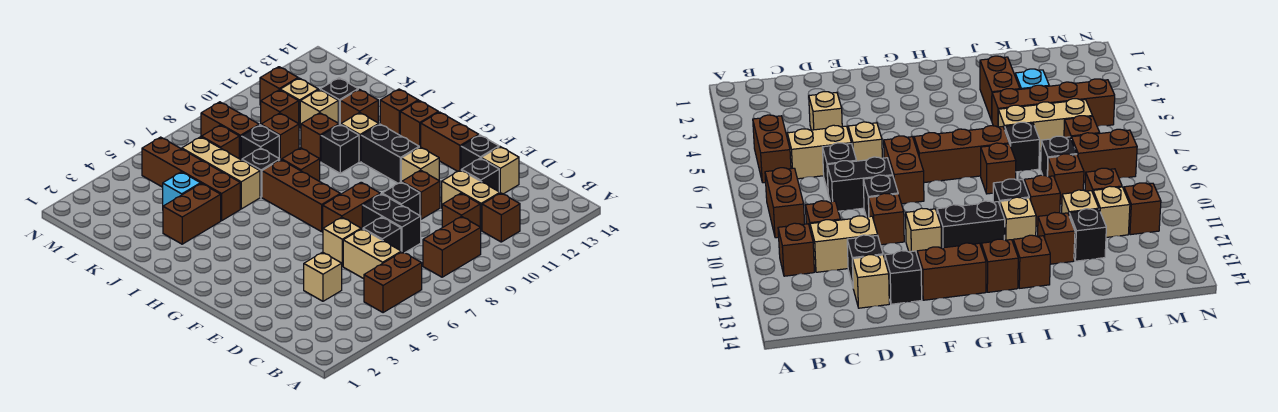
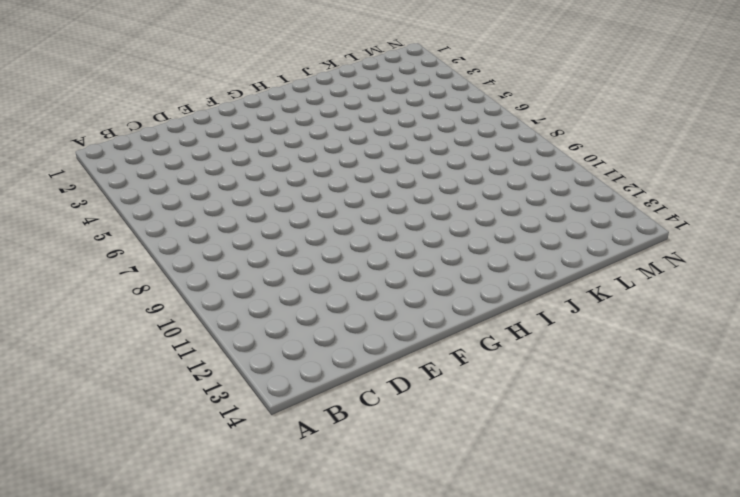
none -> brown brick B5:B6 level 1
none -> brown brick B8:B9 level 1
none -> brown brick B11 level 1
none -> tan brick C6:D6 level 1

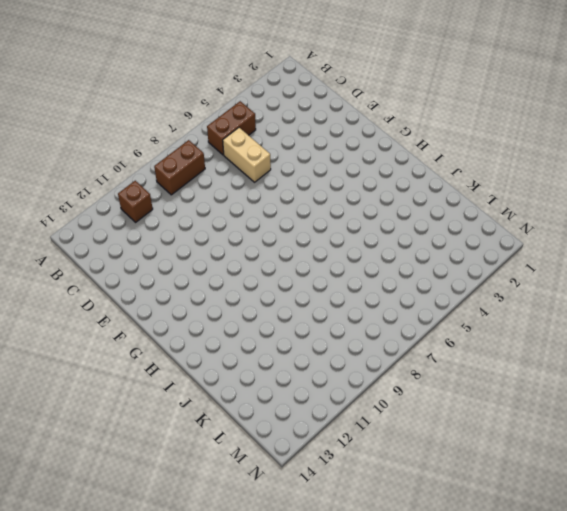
none -> brown brick C10 level 1
none -> tan brick C11:D11 level 1
none -> tan brick D4 level 1
none -> black brick D7 level 1

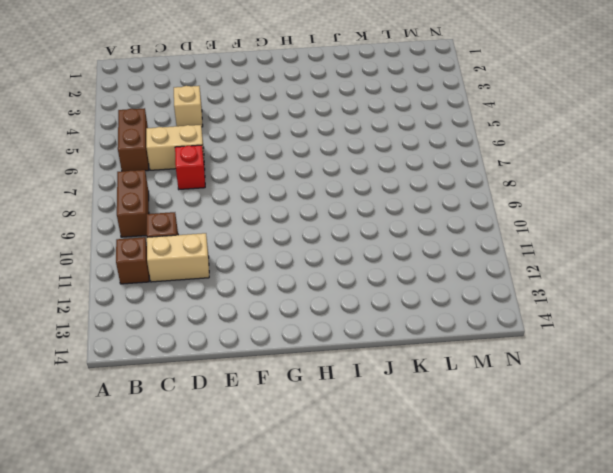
red brick D7 level 1 -> black brick D7 level 1
none -> black brick D8:E8 level 1
none -> black brick D12 level 1
none -> tan brick D13 level 1
none -> tan brick E6 level 1

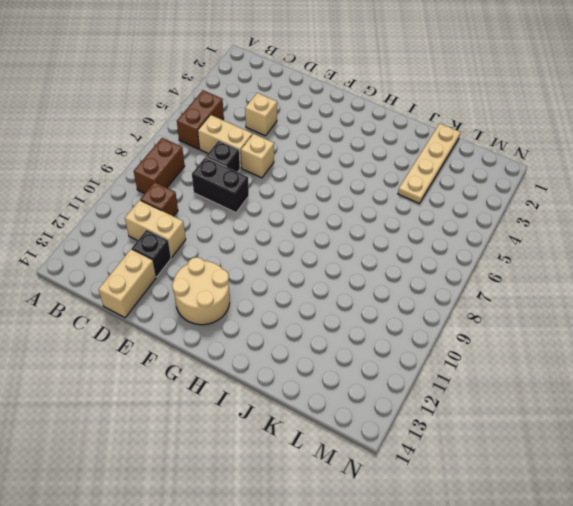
tan brick D13:D14 level 1 -> tan brick D13 level 1
tan round brick F12:G13 level 1 -> brown brick F13:G13 level 1
tan plate K1:K4 level 1 -> cyan brick K4 level 1
none -> brown brick B11 level 1
none -> black brick E9 level 1
none -> brown brick E10 level 1
none -> black brick E13 level 1

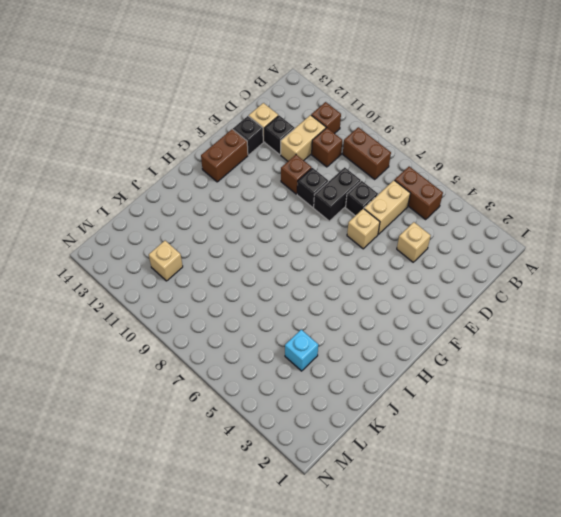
none -> brown brick F7:F8 level 1
none -> tan brick F11 level 1
none -> brown brick G7:I7 level 1
none -> black brick G11:H11 level 1

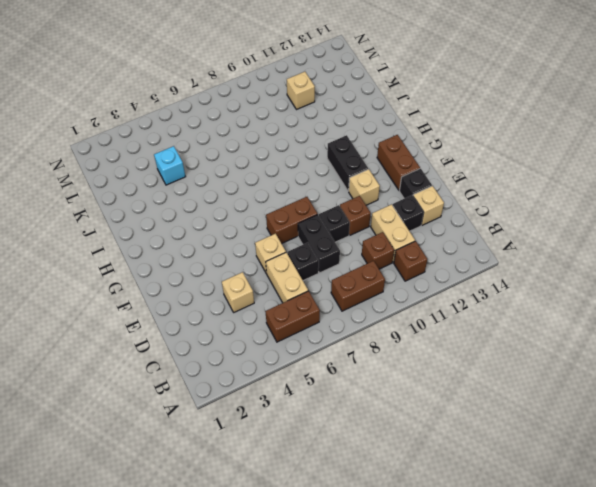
none -> brown brick G7:I7 level 1
none -> brown brick H13 level 1
none -> brown brick I8 level 1
none -> black brick I10 level 1

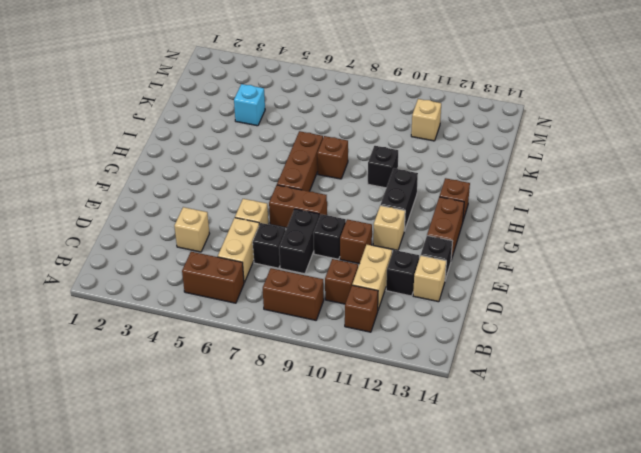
none -> tan brick I11 level 1
none -> brown brick I13 level 1
none -> brown brick J3:J4 level 1
none -> brown brick J5:M5 level 1

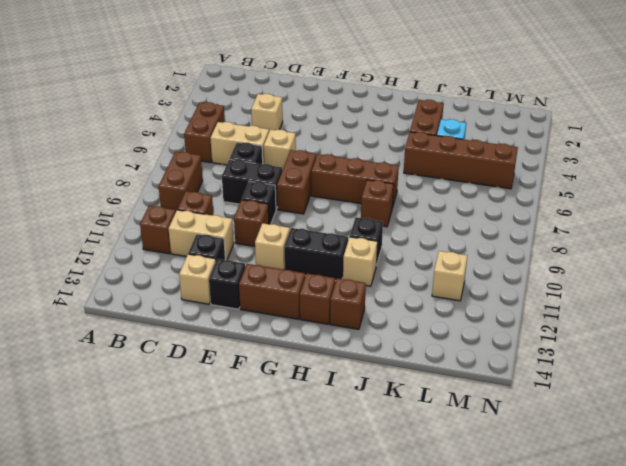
none -> tan brick J6:L6 level 1
none -> black brick J7 level 1
none -> brown brick J10 level 1
none -> brown brick J12 level 1

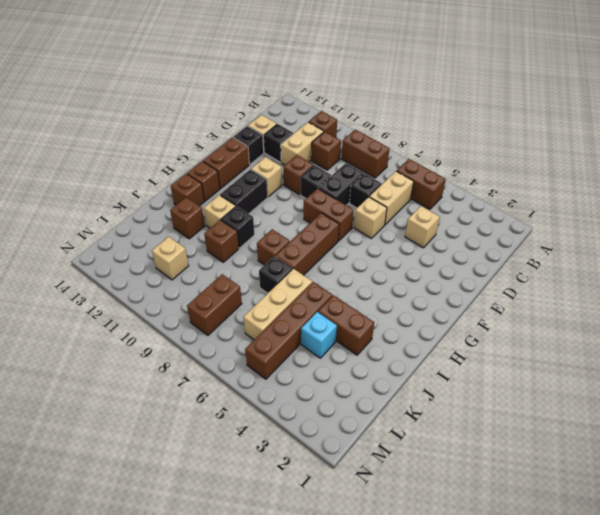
none -> black brick K8 level 1
none -> brown brick K9 level 1
none -> tan brick K11 level 1
none -> black brick K12 level 1

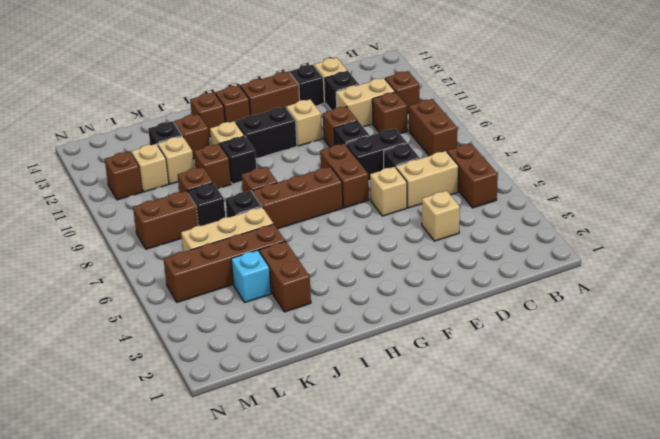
none -> brown brick L7 level 1
none -> brown brick L10 level 1

